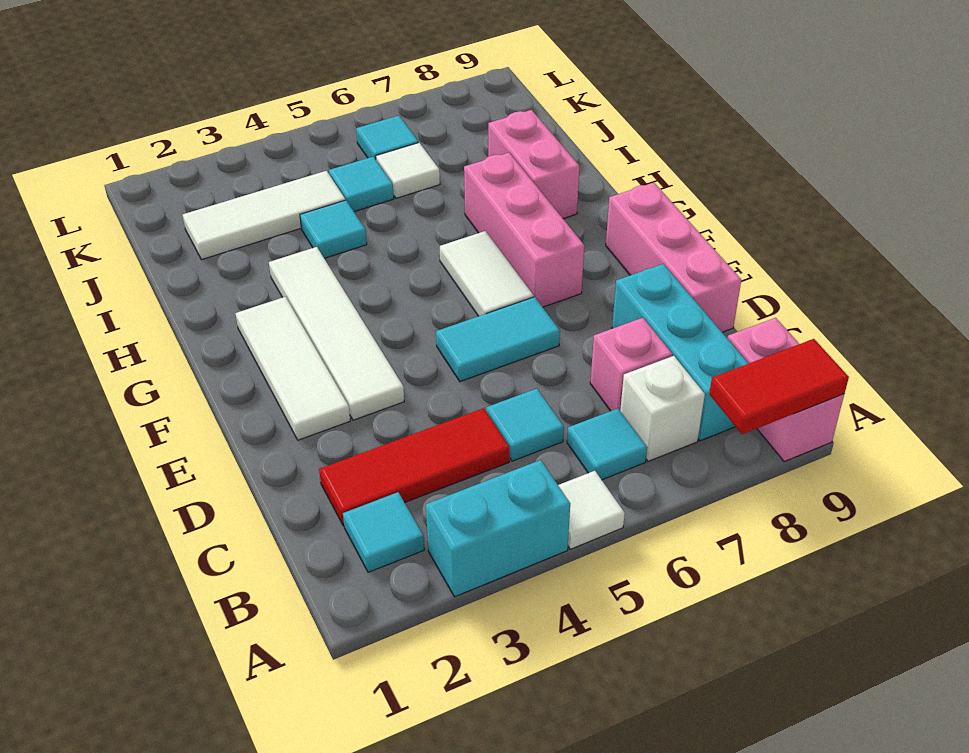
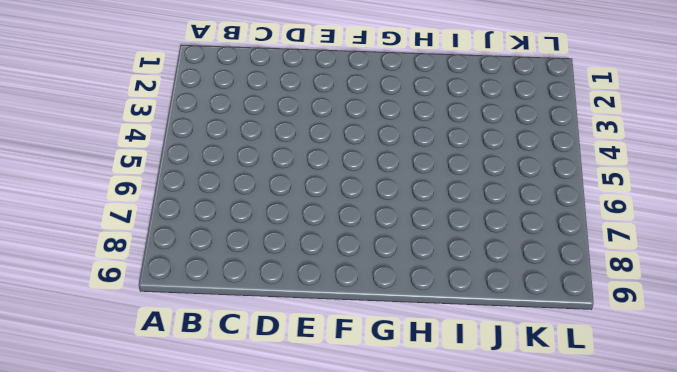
none -> cyan brick A3:A4 level 1
none -> white tile A5 level 1
none -> pink brick A9:B9 level 1

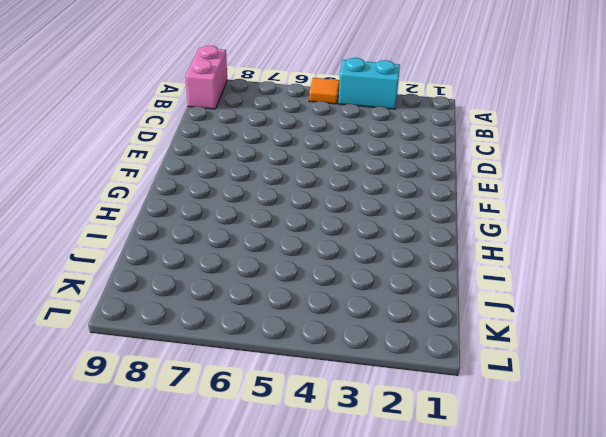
orange tile A5 level 1 -> white tile A5 level 1
none -> cyan tile B2 level 1
none -> cyan tile B6 level 1
none -> white brick B7 level 1

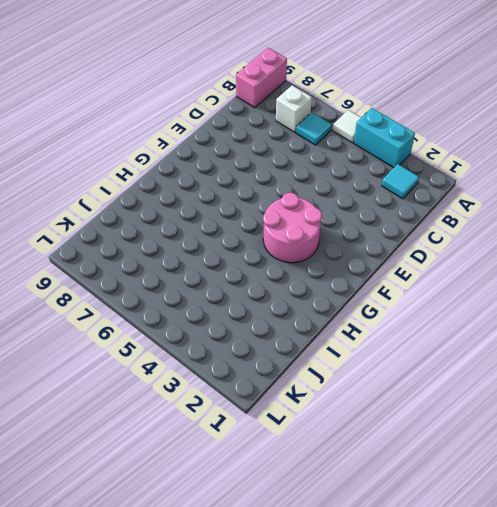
pink round brick F3:G4 level 1 -> white tile E3:H3 level 1
none -> cyan brick B8:D8 level 1
none -> red tile C2:C4 level 1
none -> cyan tile C5 level 1

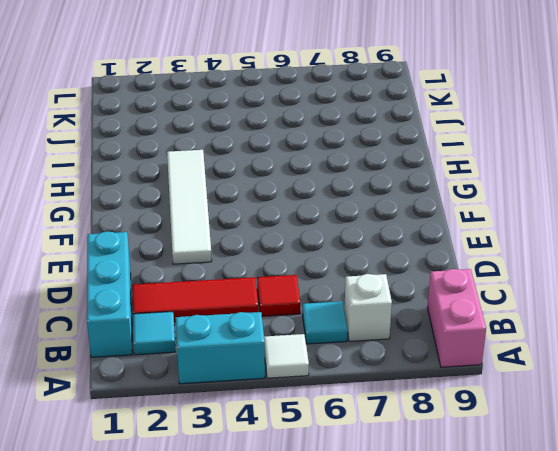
cyan brick B1:D1 level 1 -> cyan brick B8:D8 level 1
red tile C5 level 1 -> cyan tile C5 level 1
none -> pink brick C7 level 1
none -> pink brick D9:F9 level 1
none -> white tile E2:G2 level 1

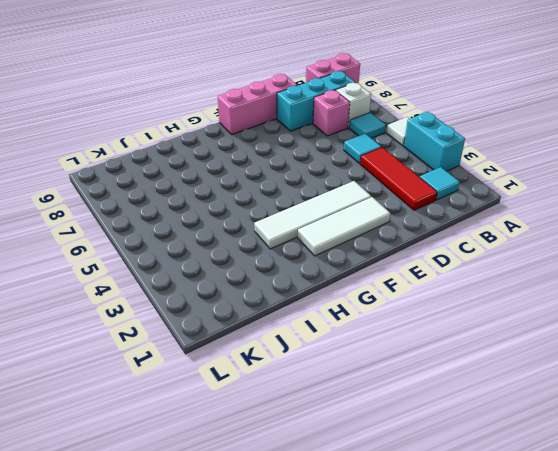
none -> cyan tile E5:E6 level 1
none -> white tile F6:G6 level 1
none -> pink brick F7:H7 level 1

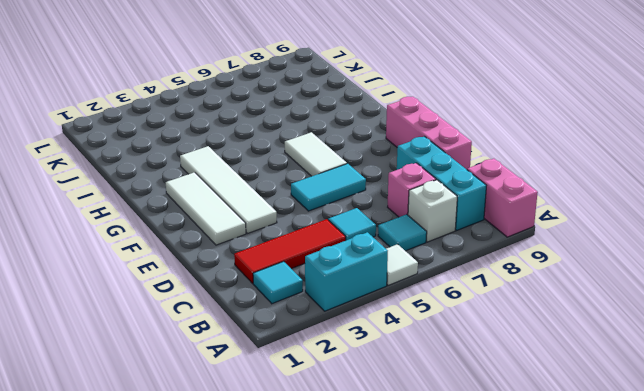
none -> pink brick F7:H7 level 1
none -> pink brick H8:I8 level 1
none -> cyan tile I4 level 1

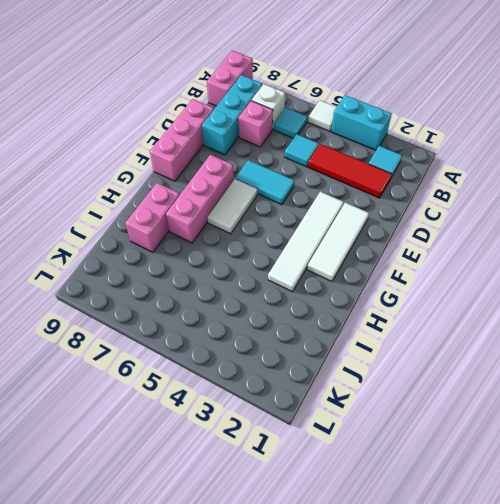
none -> cyan tile I4 level 1
none -> white tile J2:J4 level 1
none -> cyan tile J5 level 1

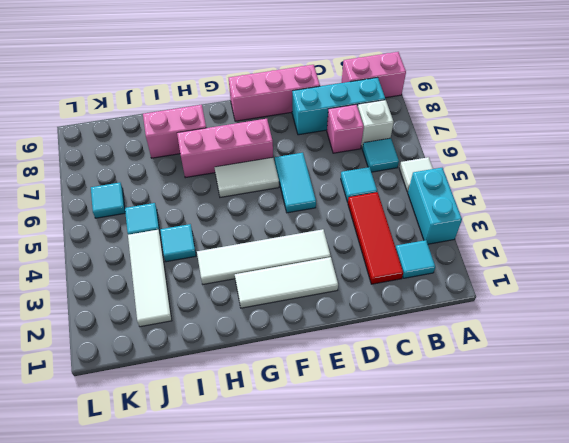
none -> white tile J6 level 1
none -> red tile A8:A9 level 2

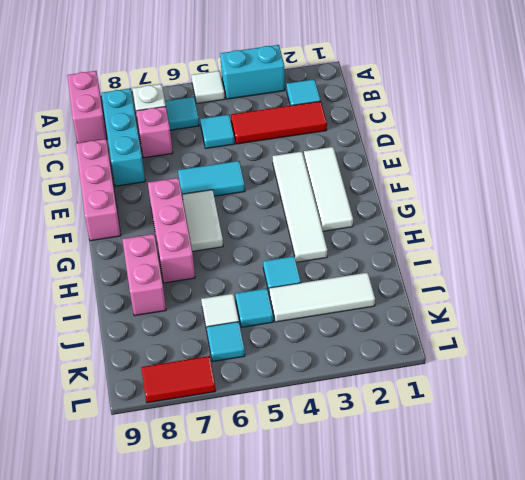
red tile L7:L8 level 1 -> red tile A8:A9 level 2

